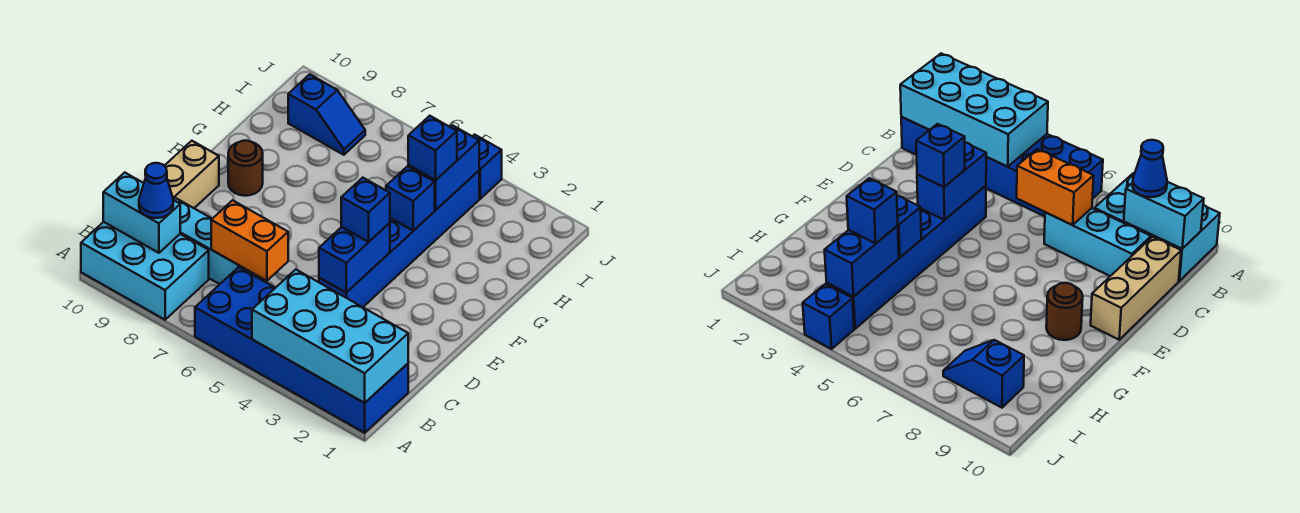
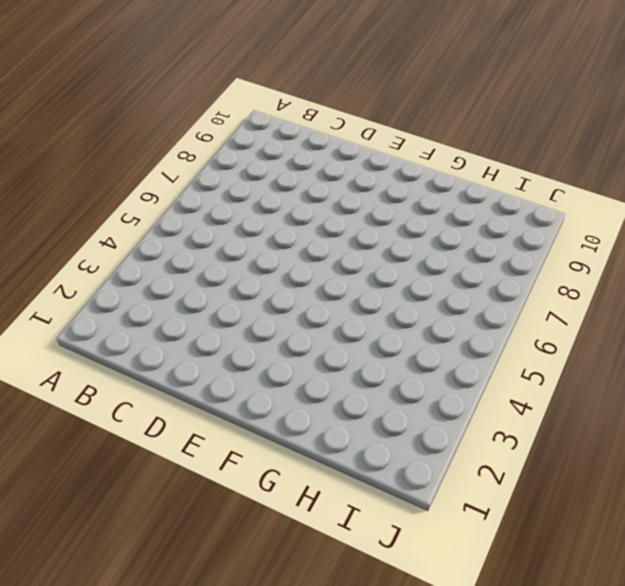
none -> blue brick A1:B6 level 1
none -> cyan brick A8:B10 level 1
none -> cyan brick C7:C9 level 1

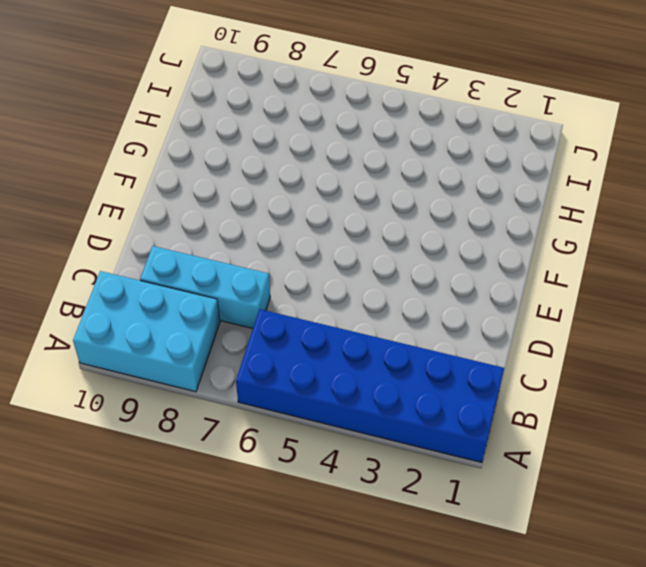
none -> tan brick C10:E10 level 1
none -> blue brick D4:I4 level 1
none -> brown round brick F9 level 1

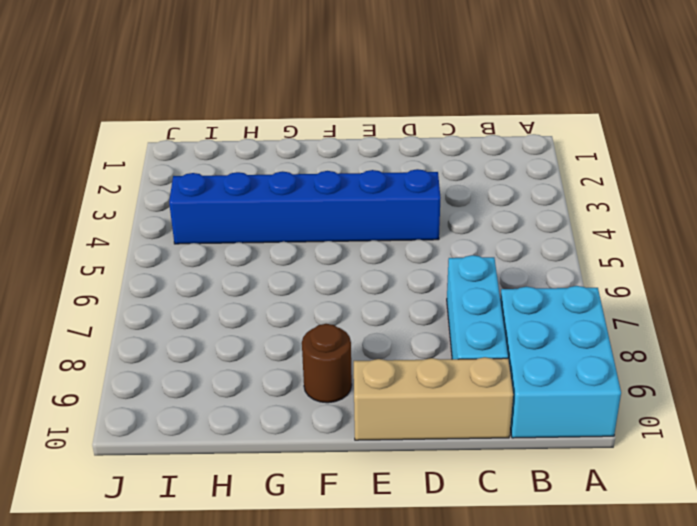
none -> blue brick A1:B6 level 1
none -> blue slope I8:I9 level 1 top 9
none -> blue brick J4 level 1

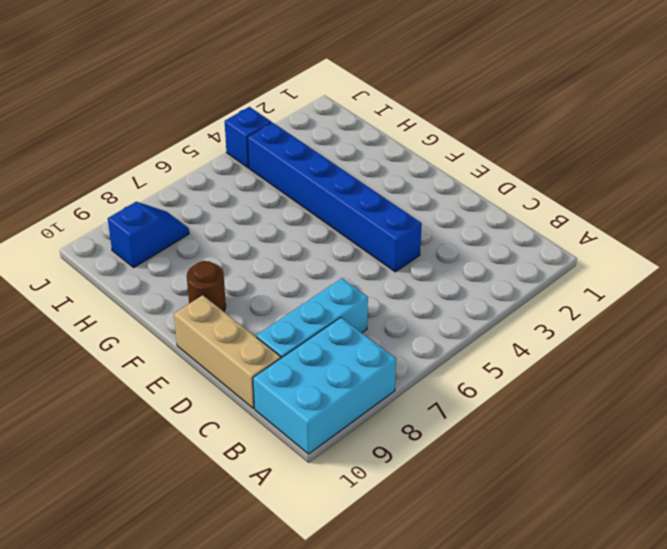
none -> blue brick A1:B6 level 1
none -> cyan brick A1:B4 level 2
none -> cyan brick B9:B10 level 2

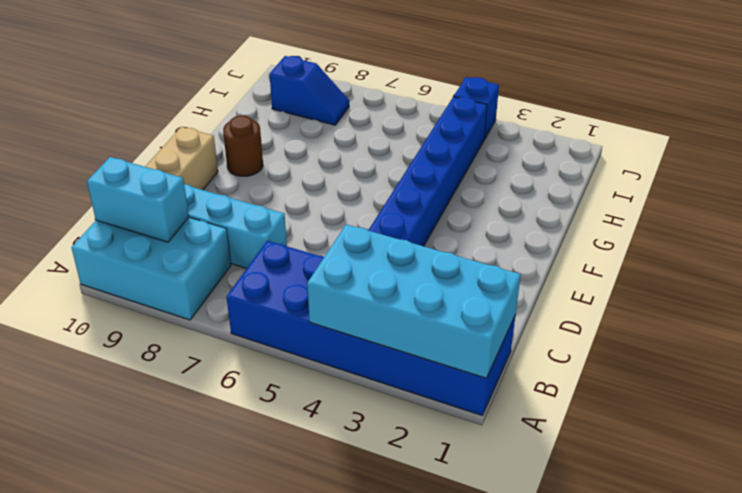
none -> orange brick C6:C7 level 2
none -> blue brick D4:E4 level 2
none -> blue brick G4 level 2

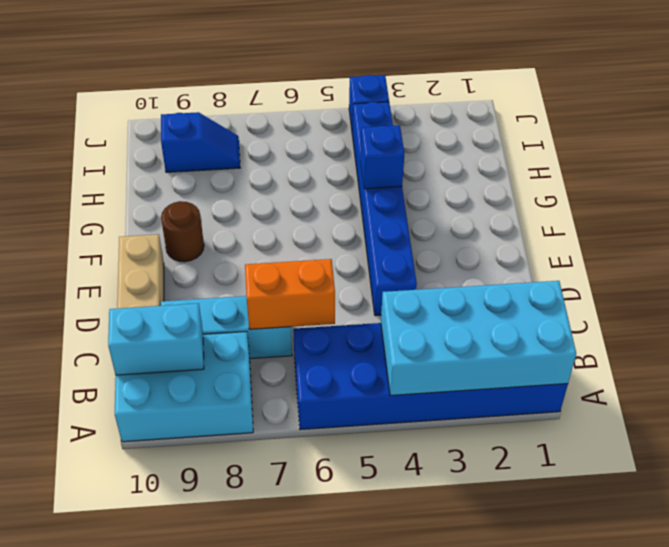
none -> blue brick D4:E4 level 2
none -> blue brick H4:I4 level 2
none -> blue cone B9 level 3

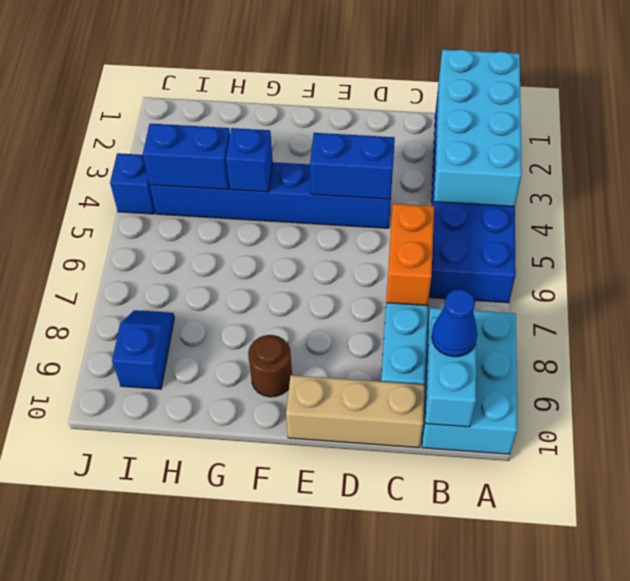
none -> blue brick E4 level 3
none -> blue brick H4 level 3

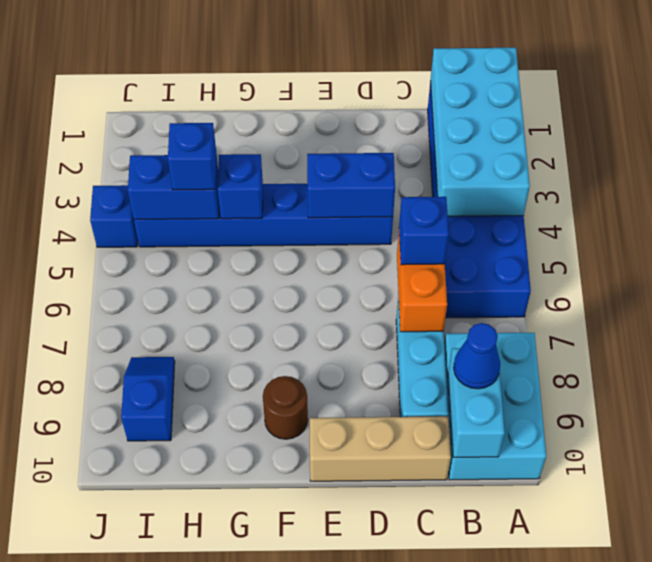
blue brick C6 level 3 -> blue brick E4 level 3

